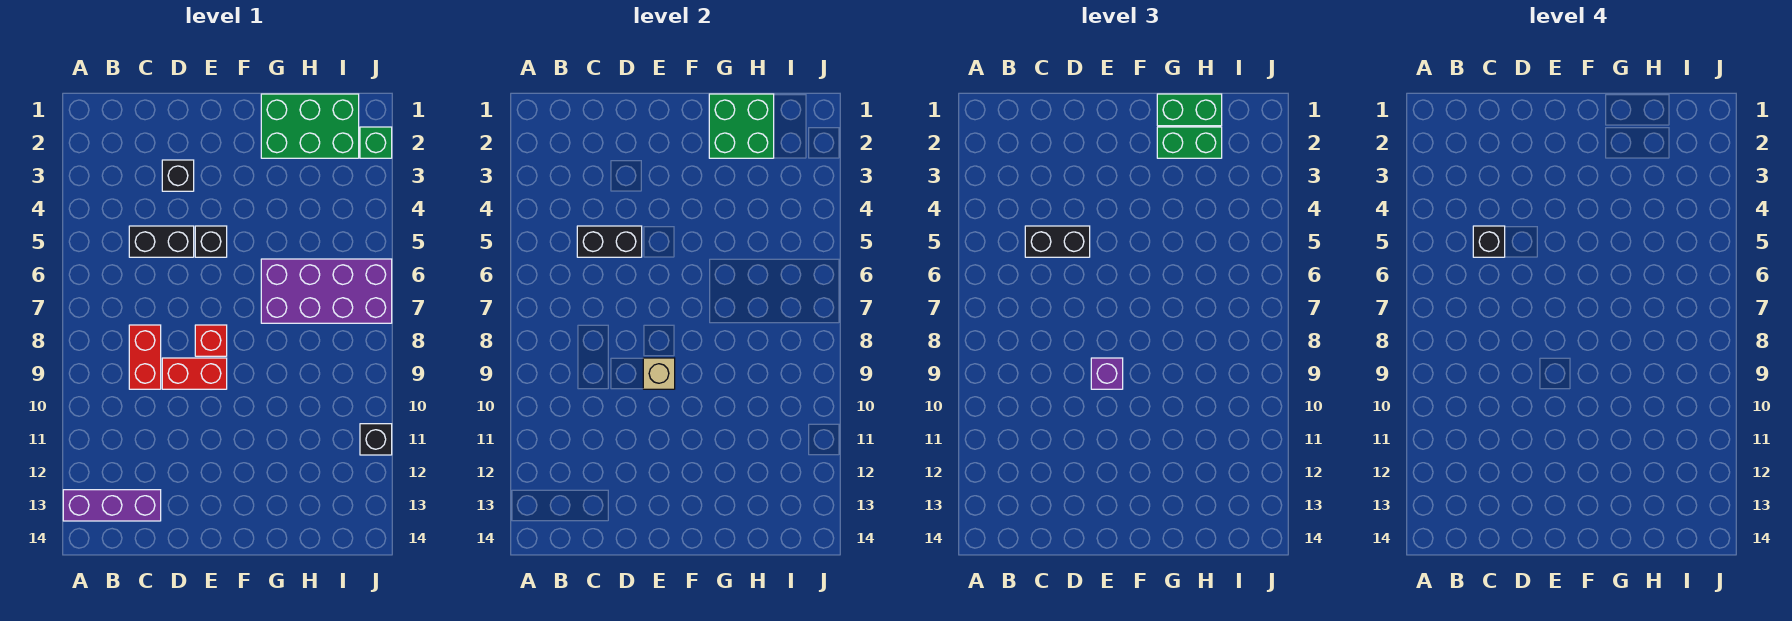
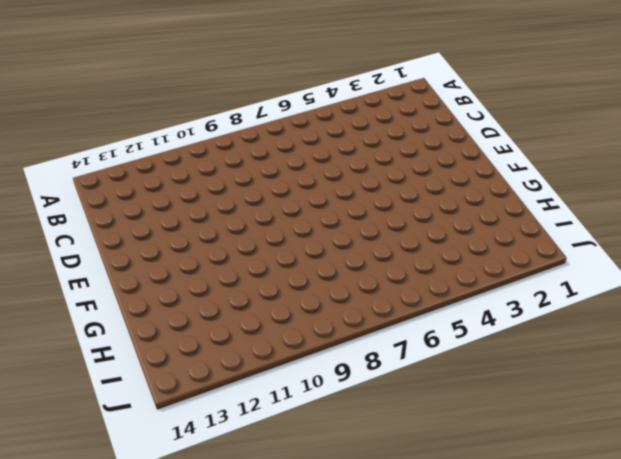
none -> purple brick A13:C13 level 1
none -> black brick C5:D5 level 1
none -> red brick C8:C9 level 1

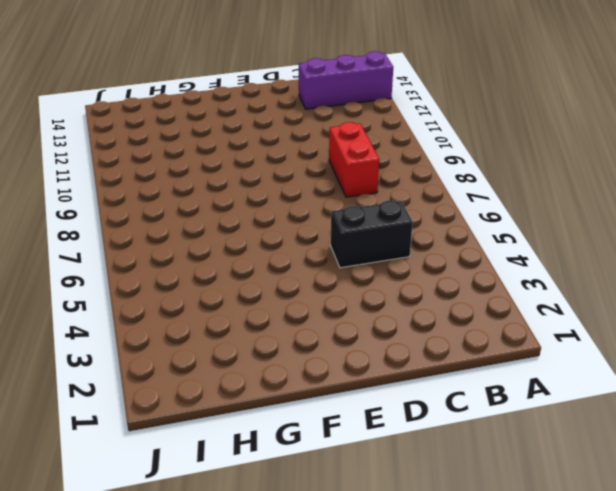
none -> black brick D3 level 1
none -> red brick D9:E9 level 1
none -> black brick E5 level 1

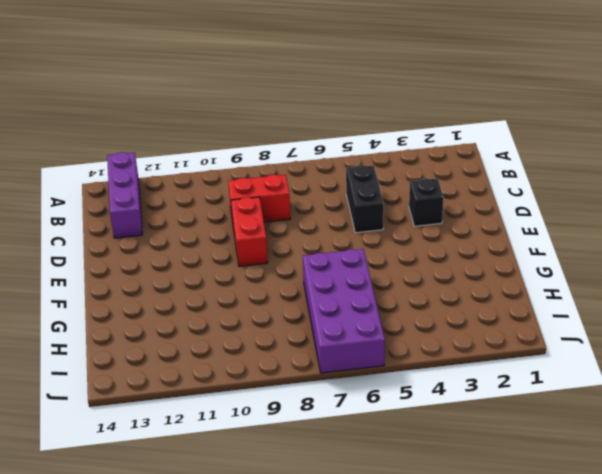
none -> black brick E5 level 1
none -> red brick E8 level 1
none -> green brick G1:I2 level 1

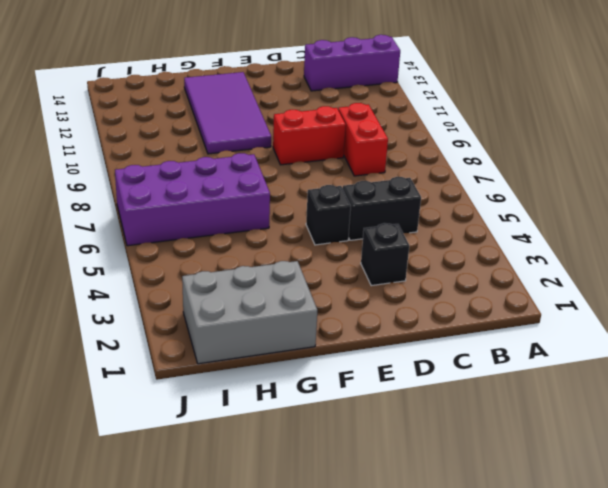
purple tile F10:G13 level 1 -> none
grey brick G1:I2 level 1 -> green brick G1:I2 level 1
none -> red brick E8 level 1
none -> green brick J2 level 1
none -> black brick J11 level 1

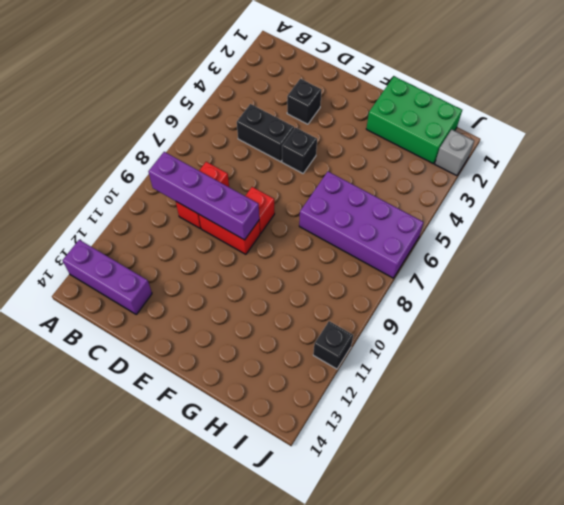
purple brick B9:E9 level 2 -> tan brick E9 level 2
grey brick J2 level 1 -> green brick J2 level 1
none -> black brick C5:D5 level 2
none -> green brick G1:H2 level 2
none -> black brick C5:D5 level 3

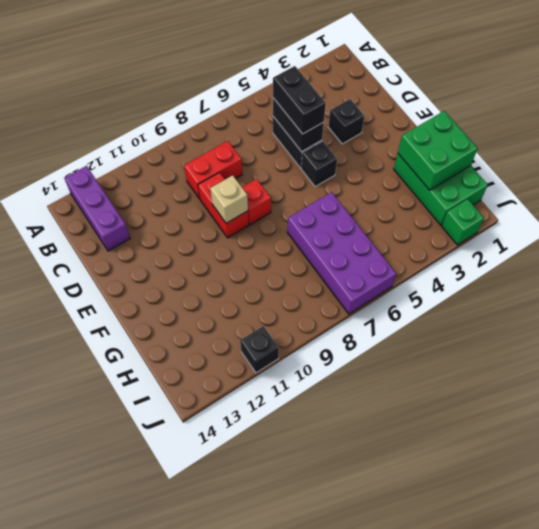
none -> purple brick E9 level 3
none -> green brick G1:H1 level 3
none -> green brick G2:H2 level 3

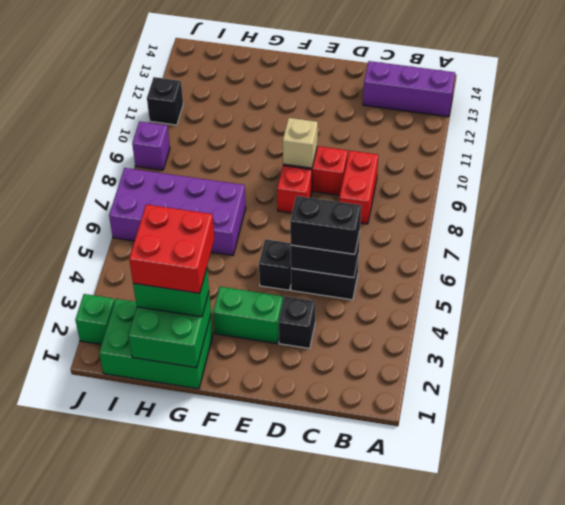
green brick E3:F3 level 1 -> green brick G1:H1 level 3
red brick G2:H3 level 4 -> none
purple brick J9 level 1 -> purple brick E9 level 3
none -> black brick C5 level 4

